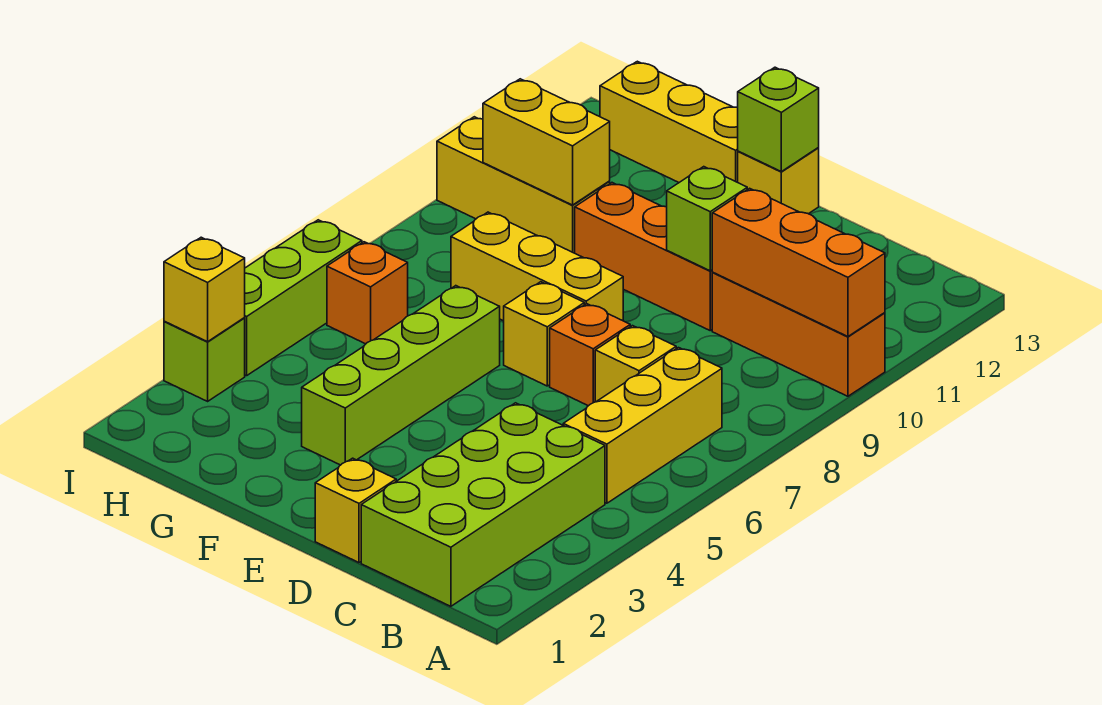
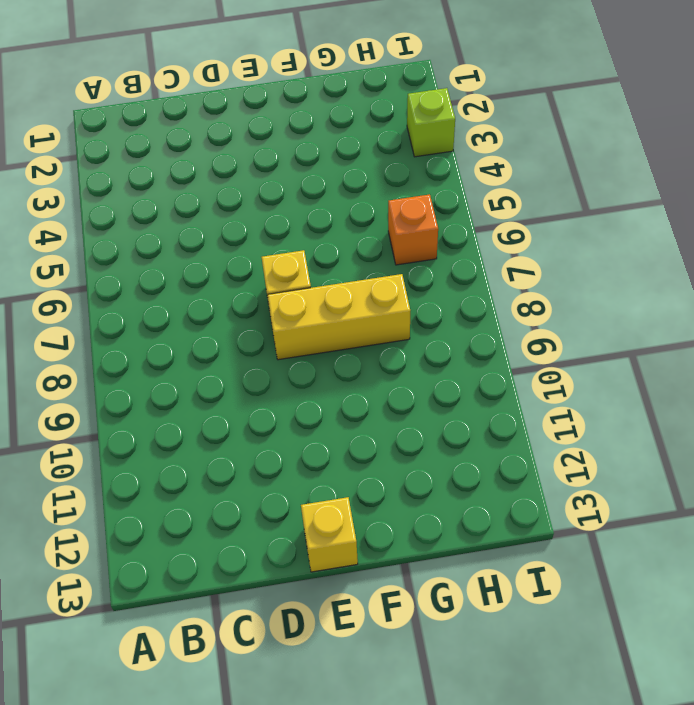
none -> orange brick A10:C10 level 1
none -> lime brick B1:C4 level 1
none -> yellow brick B5:B7 level 1

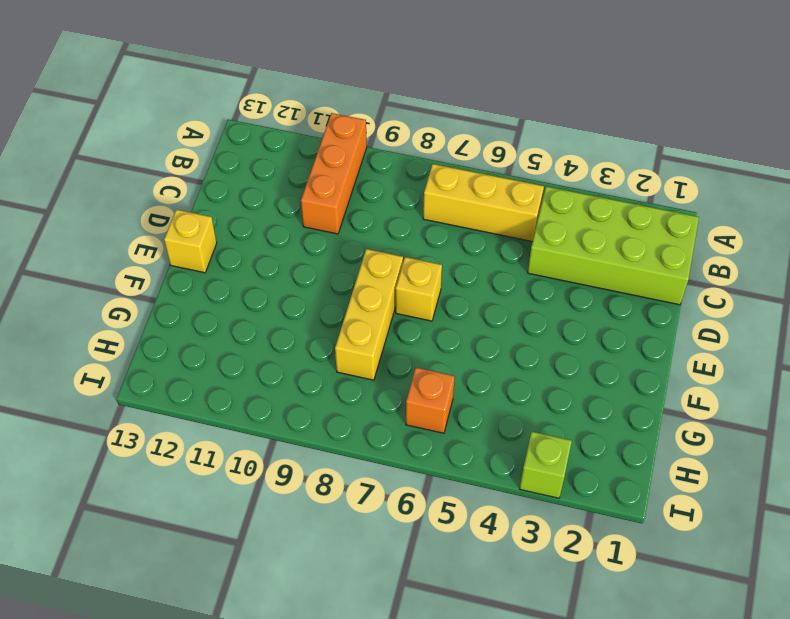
none -> yellow brick C7 level 1
none -> yellow brick D1 level 1
none -> orange brick D7 level 1

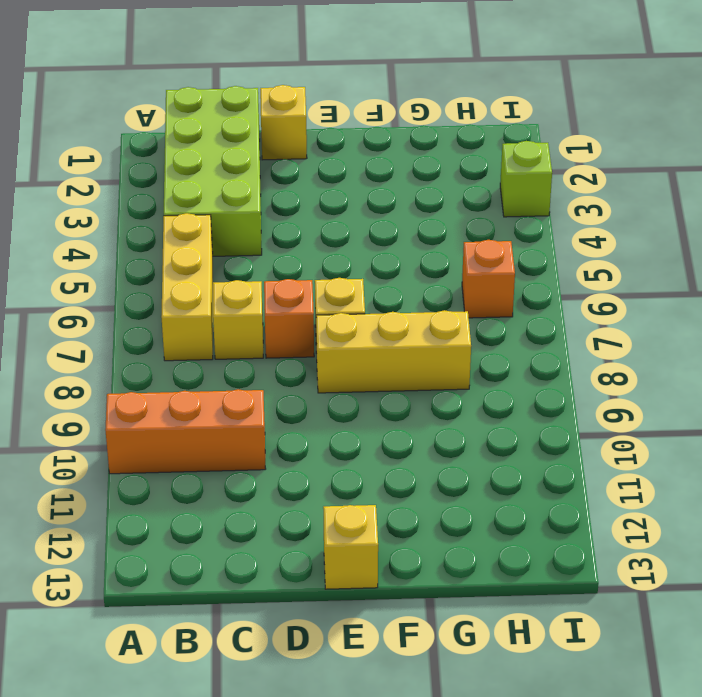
none -> orange brick D10:F10 level 1
none -> lime brick F3:F6 level 1
none -> yellow brick F13:H13 level 1

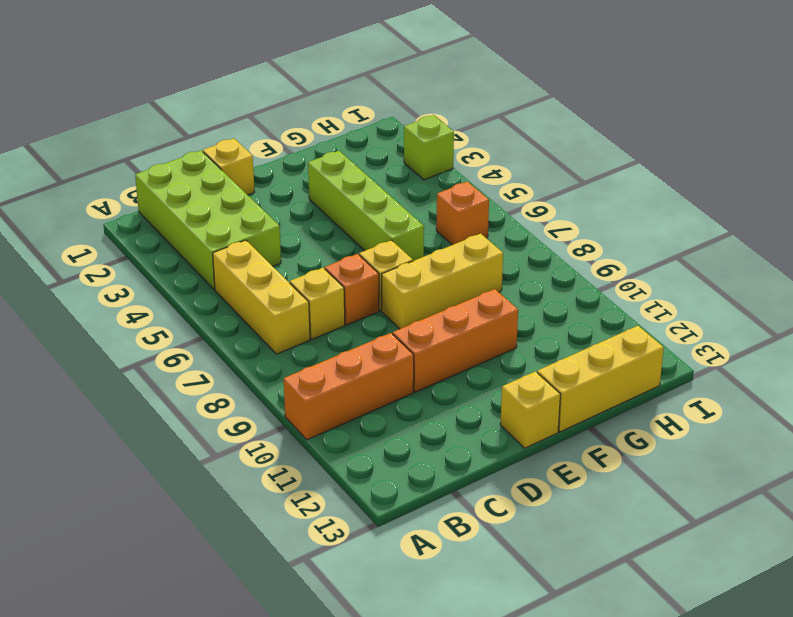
none -> yellow brick G10:I10 level 1
none -> lime brick I4:I6 level 1
none -> orange brick A10:C10 level 2

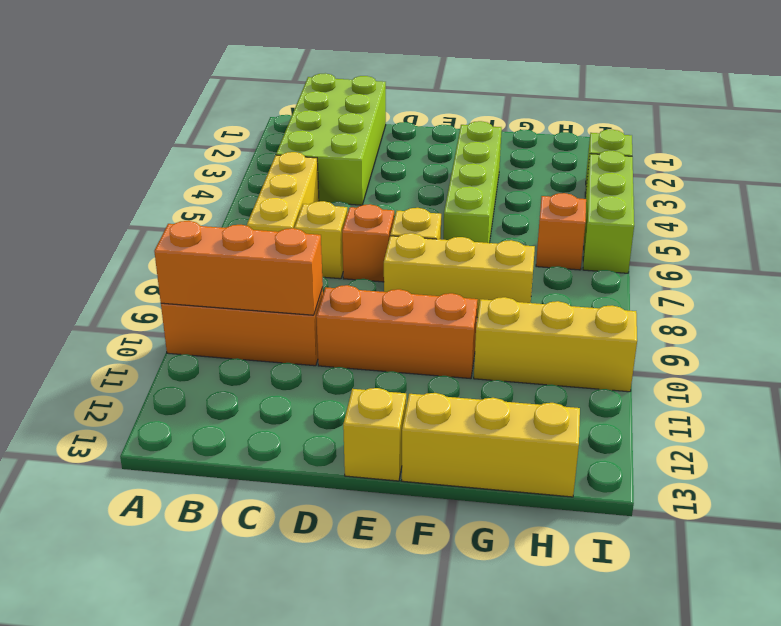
none -> yellow brick D1 level 1
none -> lime brick D10 level 2
none -> lime brick E13 level 2

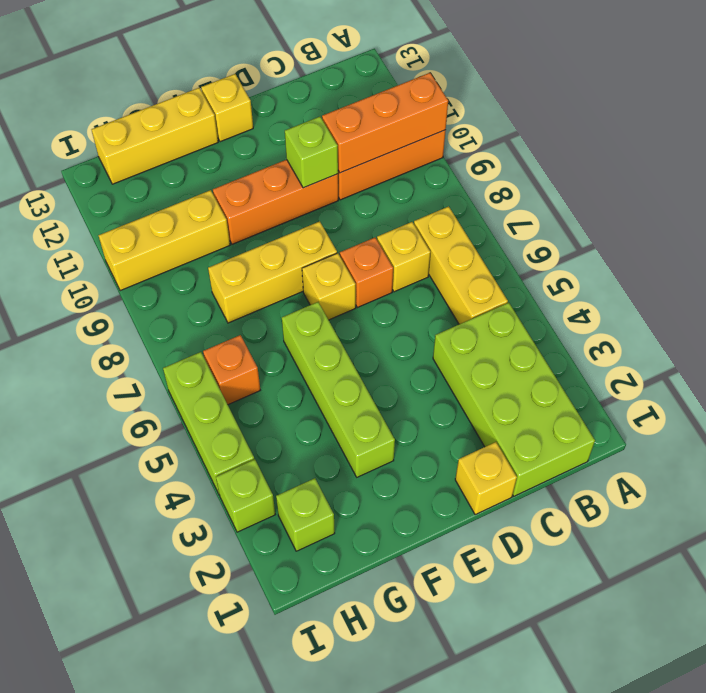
lime brick H2 level 1 -> lime brick E13 level 2
none -> yellow brick G10:H10 level 2
none -> yellow brick I3 level 2

